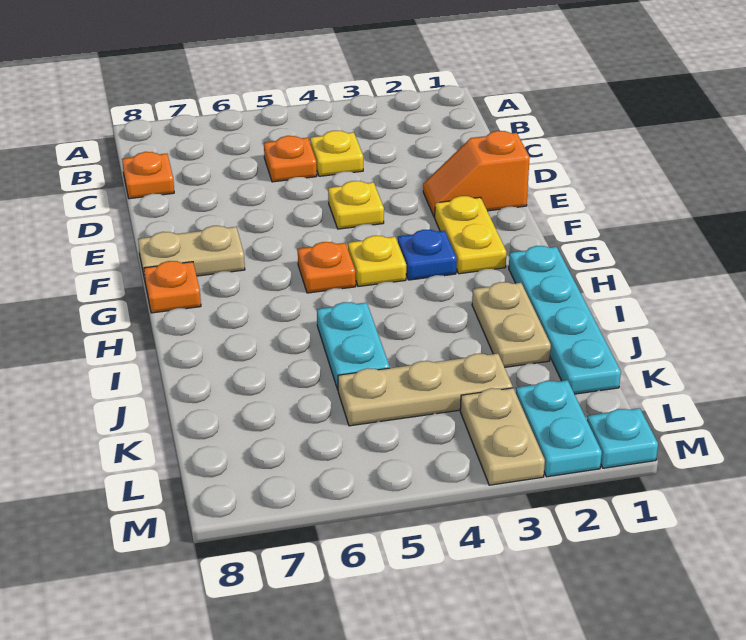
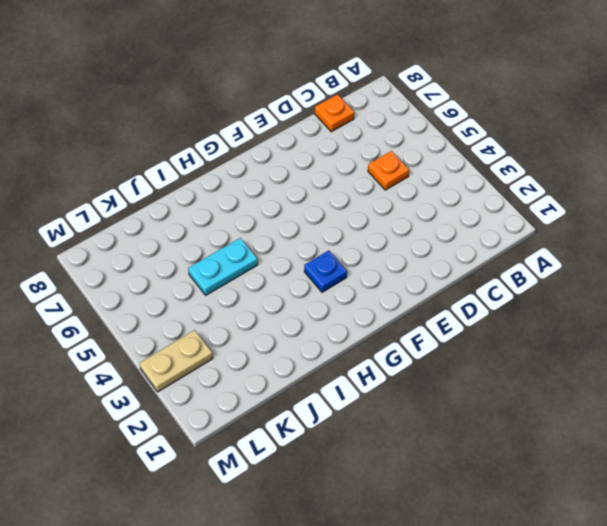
none -> yellow plate C4 level 1
none -> orange slope E1:E2 level 1 top 1
none -> yellow plate E4 level 1

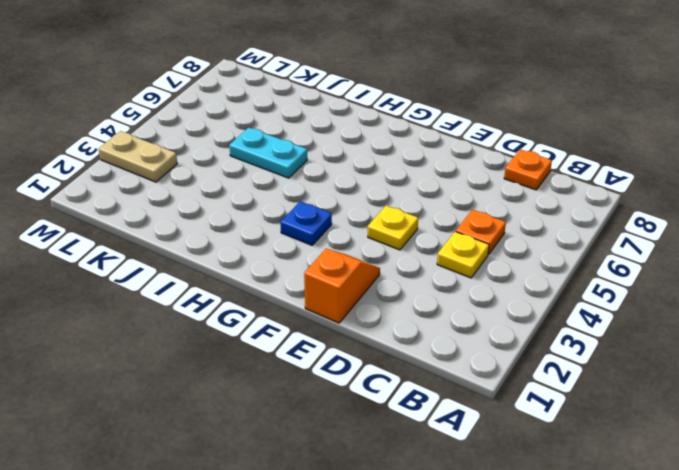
none -> yellow plate F2:G2 level 1
none -> tan plate F7:F8 level 1
none -> yellow plate G4 level 1

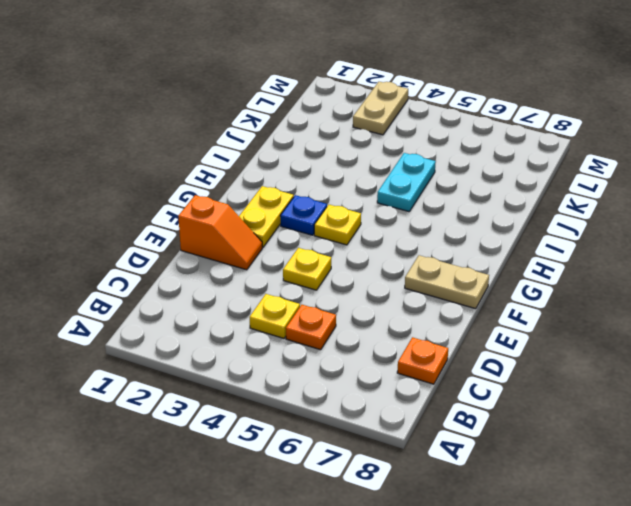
none -> orange plate G5 level 1
none -> orange plate G8 level 1
none -> cyan plate H1:K1 level 1

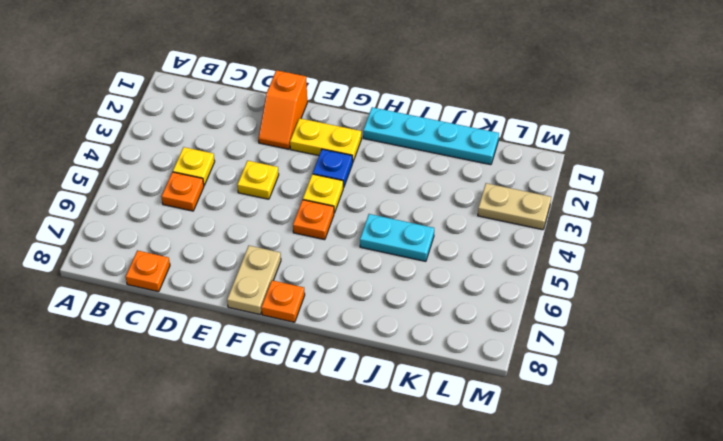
none -> tan plate I2:J2 level 1
none -> tan plate K3:K5 level 1
none -> cyan plate L2:M2 level 1

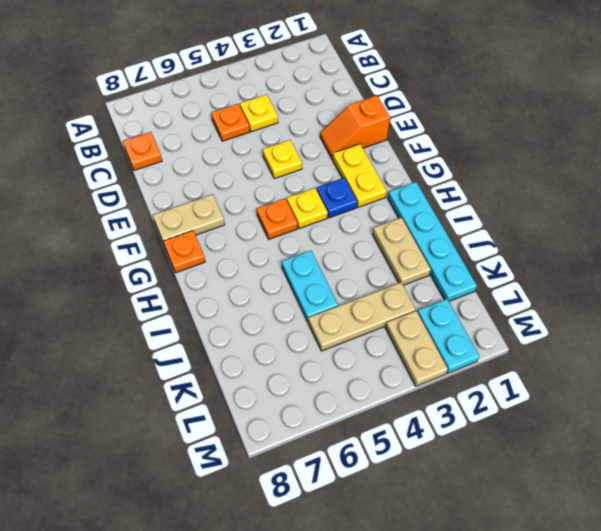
none -> cyan plate M1 level 1

